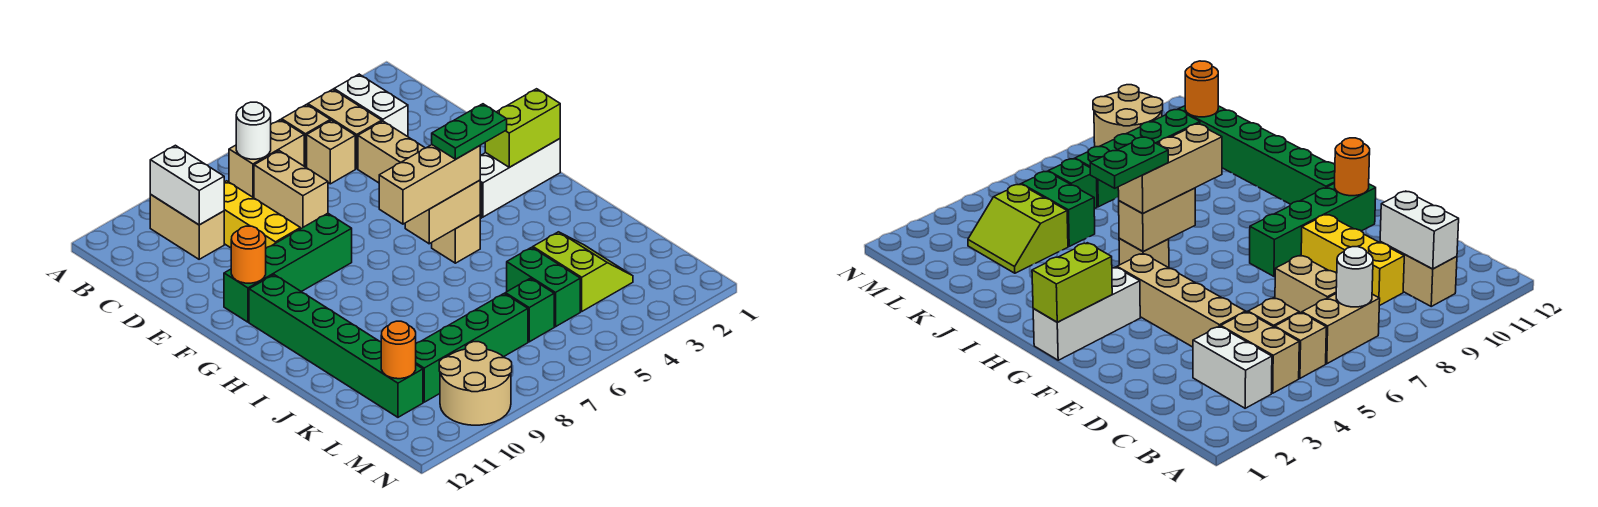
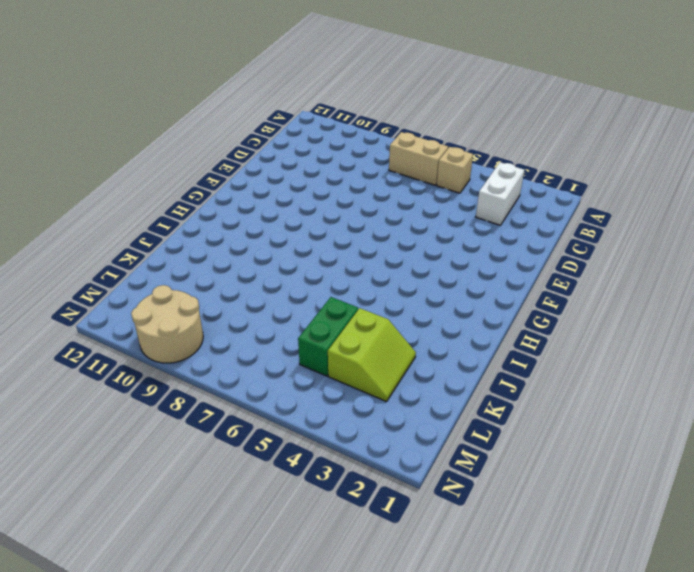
none -> tan brick B4:C4 level 1
none -> tan brick B10:C10 level 1
none -> tan brick C5 level 1

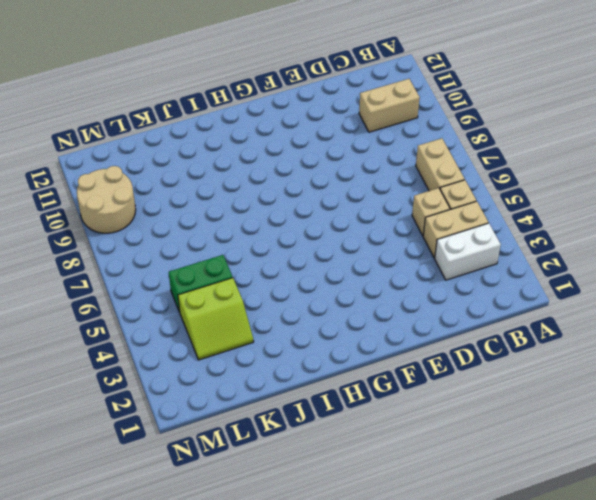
none -> tan brick C7:D7 level 1
none -> yellow brick C9:E9 level 1
none -> tan brick D4:G4 level 1

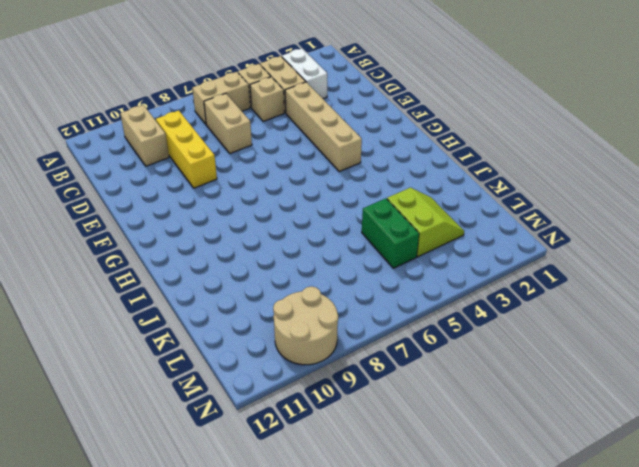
none -> green brick F8:F11 level 1
none -> white brick G1:G3 level 1
none -> green brick G11:L11 level 1

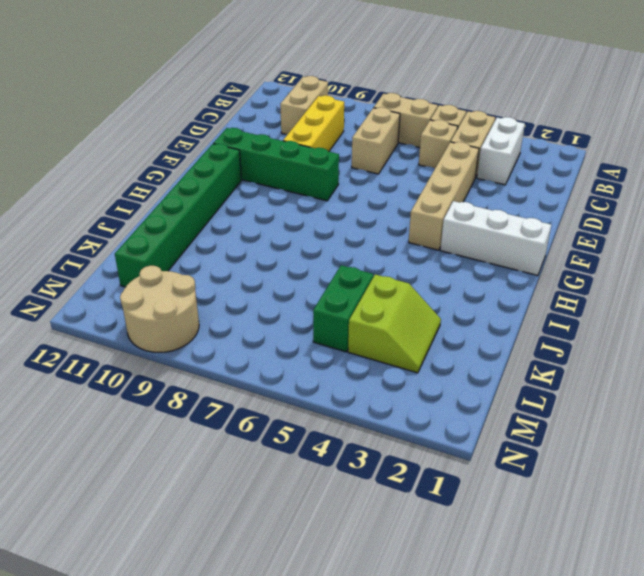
none -> tan brick H5 level 1
none -> green brick L6 level 1
none -> green brick L7:L10 level 1

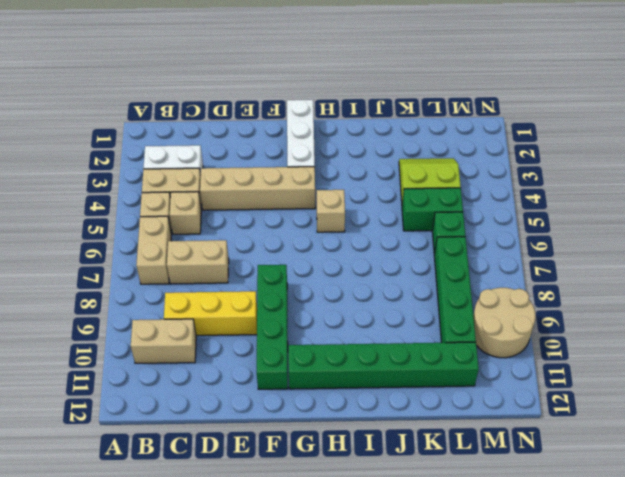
none -> white round brick B7 level 2
none -> white brick B10:C10 level 2
none -> orange round brick F11 level 2

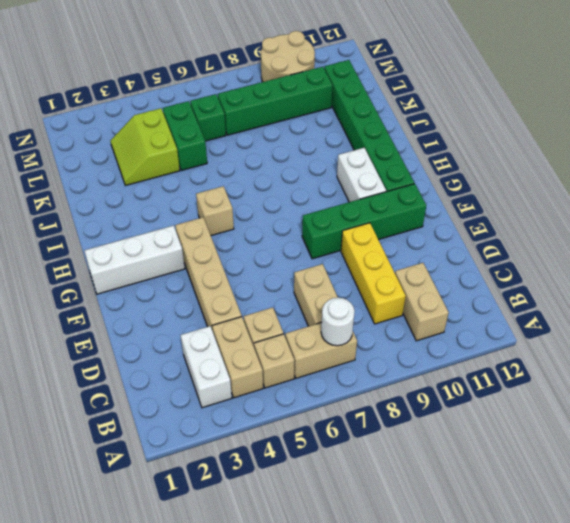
white brick G10:H10 level 1 -> white brick B10:C10 level 2
none -> orange round brick F11 level 2
none -> lime brick G1:G2 level 2
none -> tan brick H5:H6 level 2

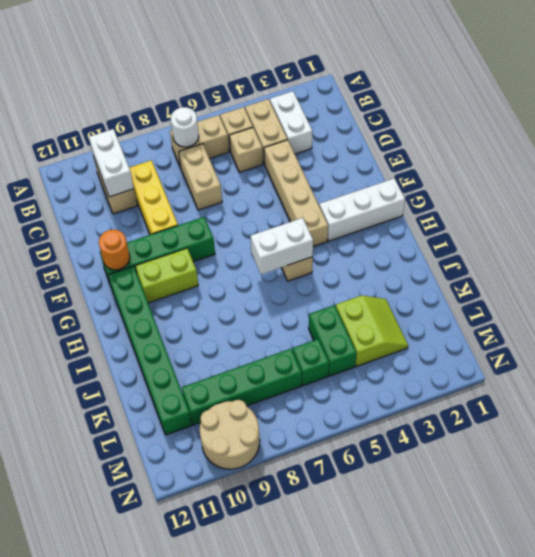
lime brick G9:G10 level 1 -> lime brick G1:G2 level 2
white brick H5:H6 level 2 -> tan brick H5:H6 level 2
none -> orange round brick L11 level 2
none -> tan brick H5:H7 level 3
none -> green plate H4:H5 level 4

